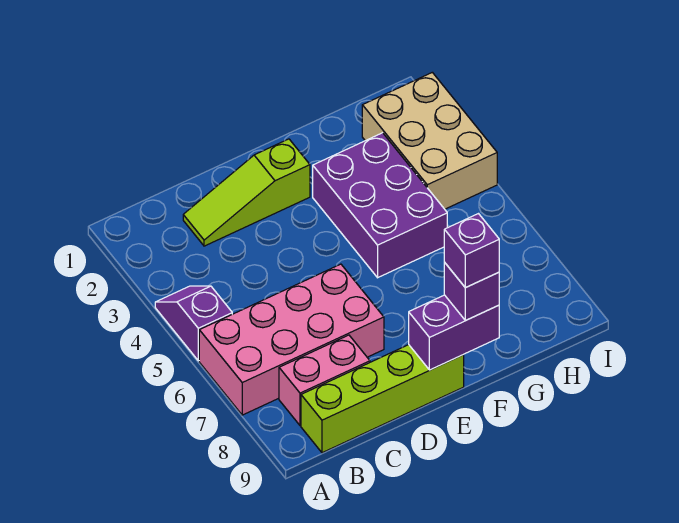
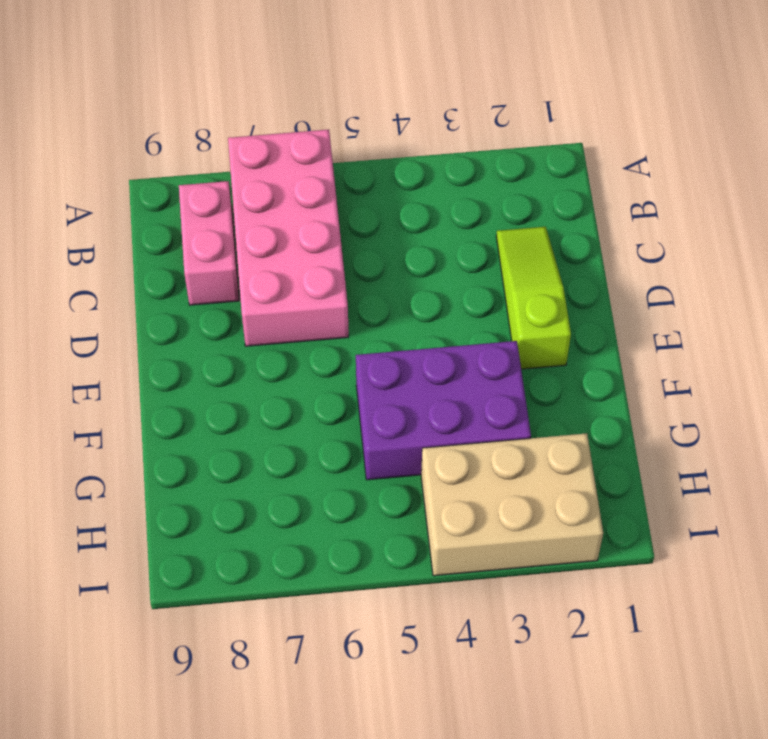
none -> purple slope A4:A5 level 1 top 5
none -> lime brick B9:E9 level 1

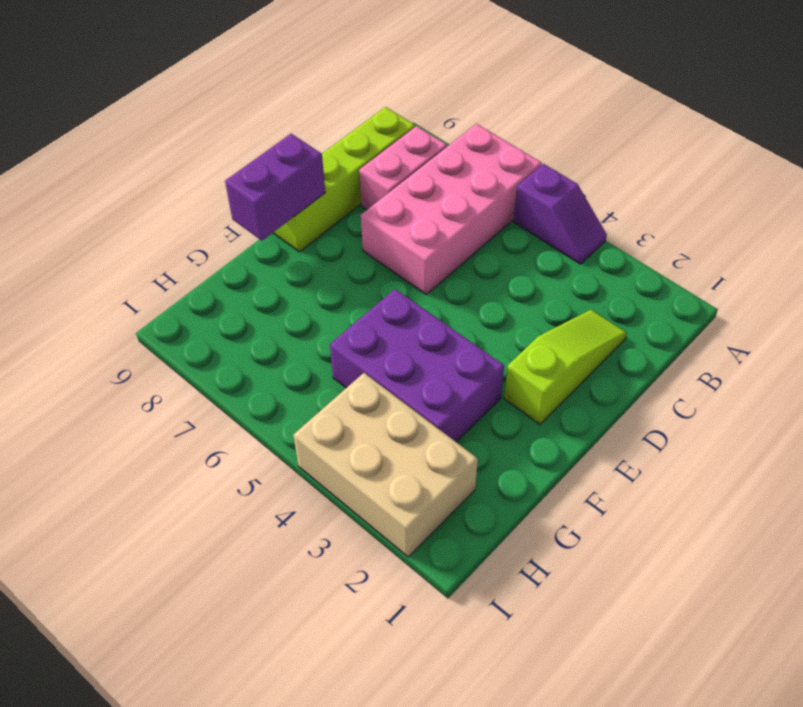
none -> purple brick F9 level 3
none -> purple brick F9 level 4

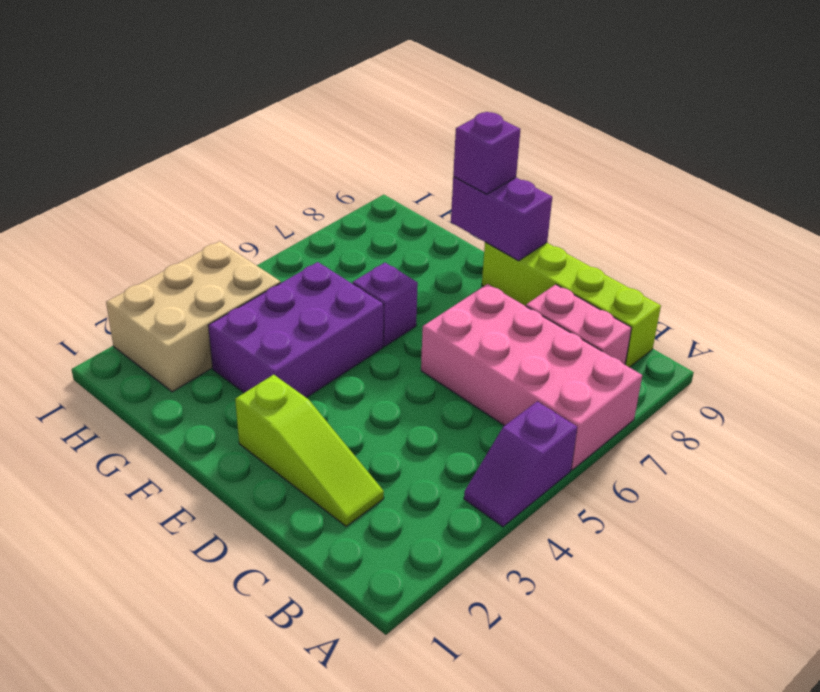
purple brick F6 level 1 -> purple brick F9 level 4

